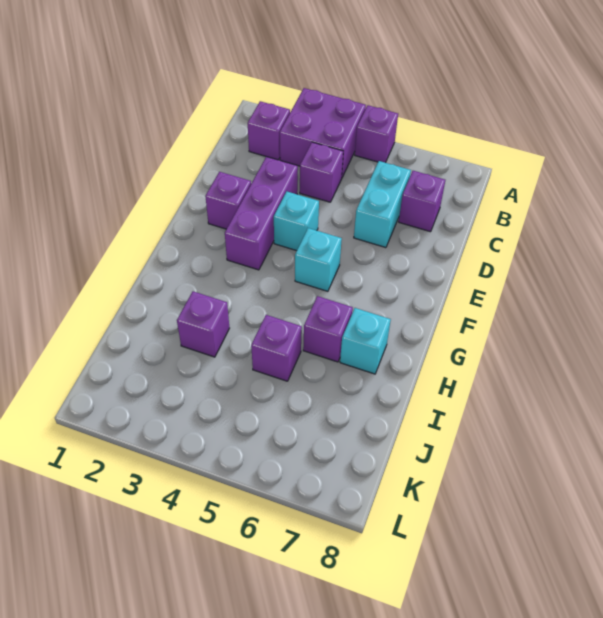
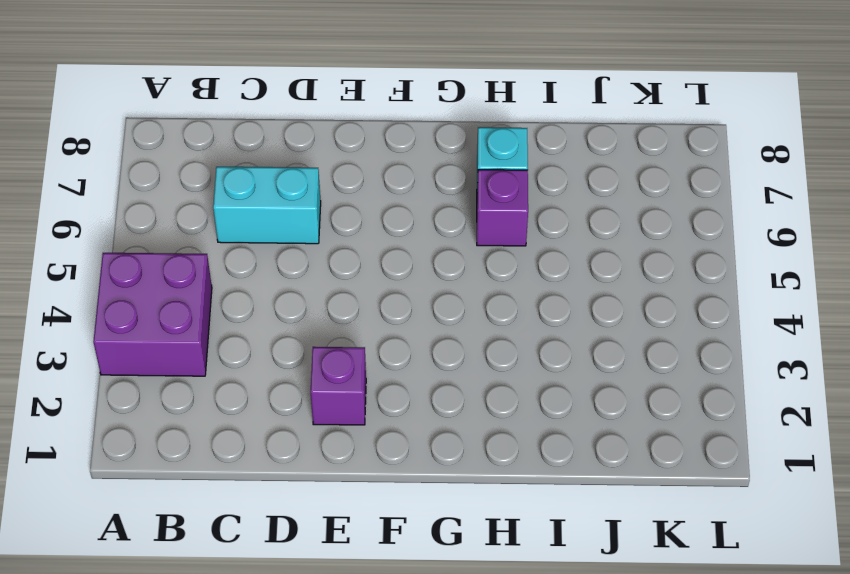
none -> purple brick A5 level 1
none -> purple brick B2 level 1
none -> purple brick C4 level 1

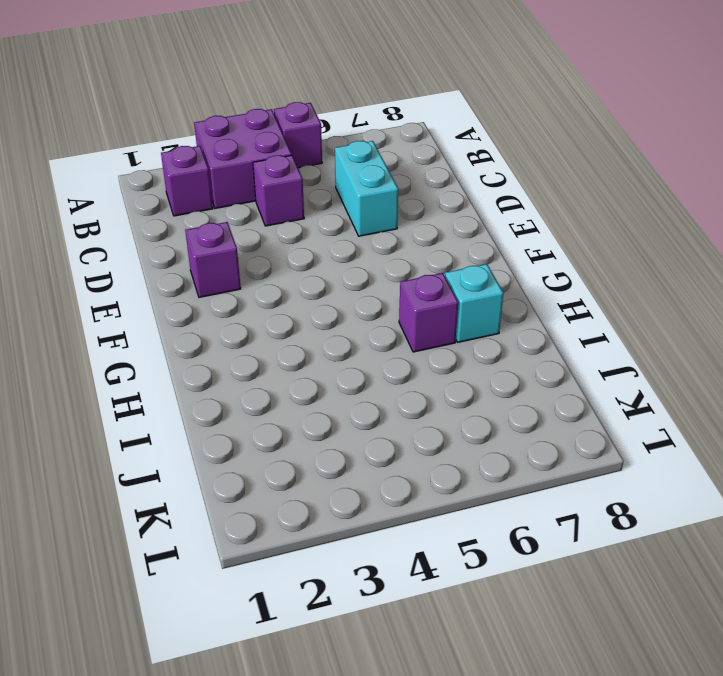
none -> purple brick C7 level 1
none -> purple brick D3:F3 level 1
none -> cyan brick E4 level 1

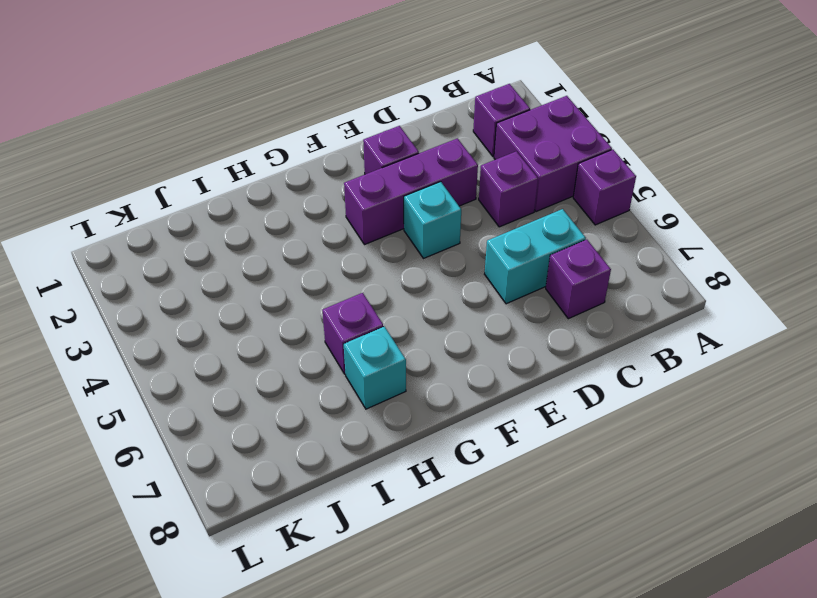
none -> cyan brick F5 level 1
none -> purple brick I3 level 1
none -> purple brick I5 level 1

